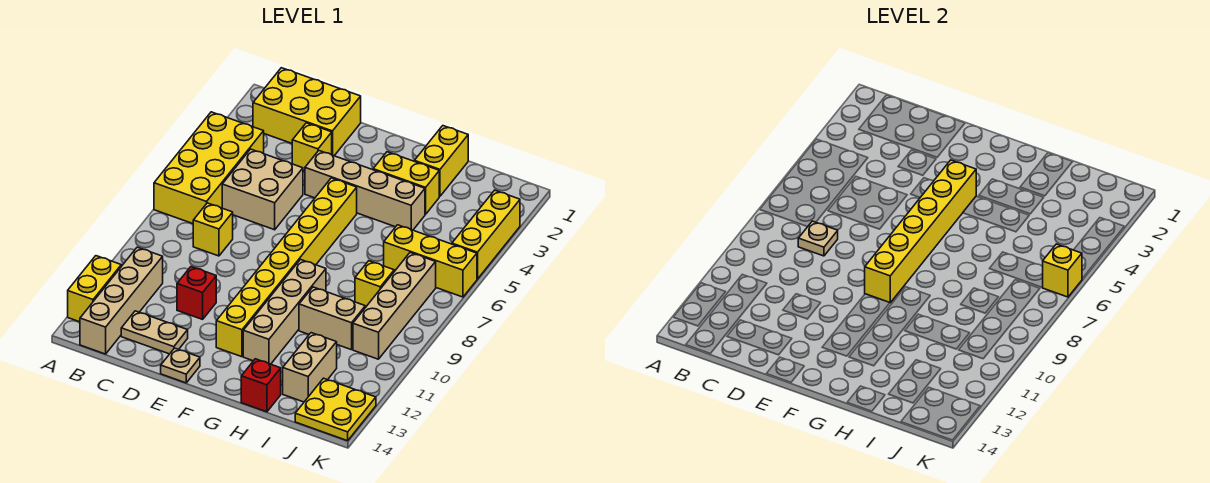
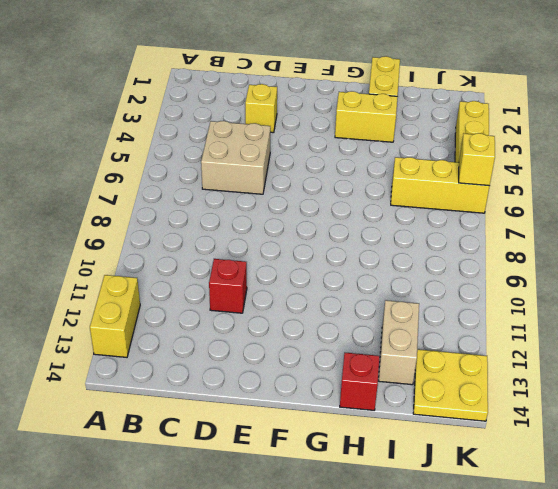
none -> yellow brick A4:B7 level 1
none -> yellow brick B1:D2 level 1
none -> tan brick B11:B14 level 1

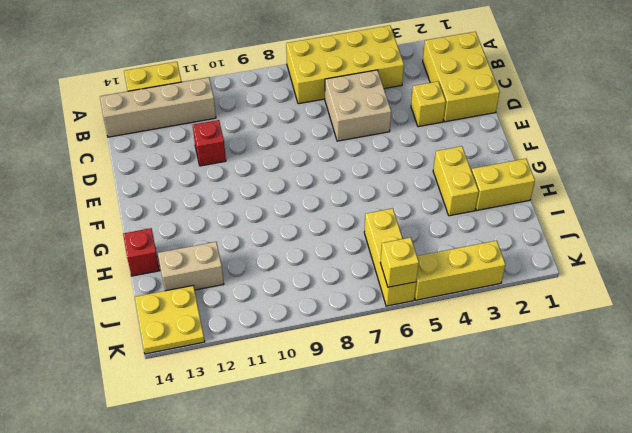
none -> yellow brick C8 level 1
none -> tan plate C13:D13 level 1
none -> tan brick E4:H4 level 1

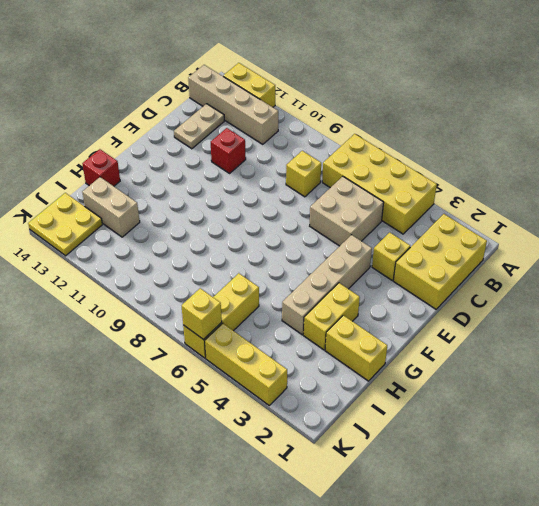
none -> tan plate E14 level 1
none -> yellow brick F5:F12 level 1
none -> tan brick G9:G12 level 1

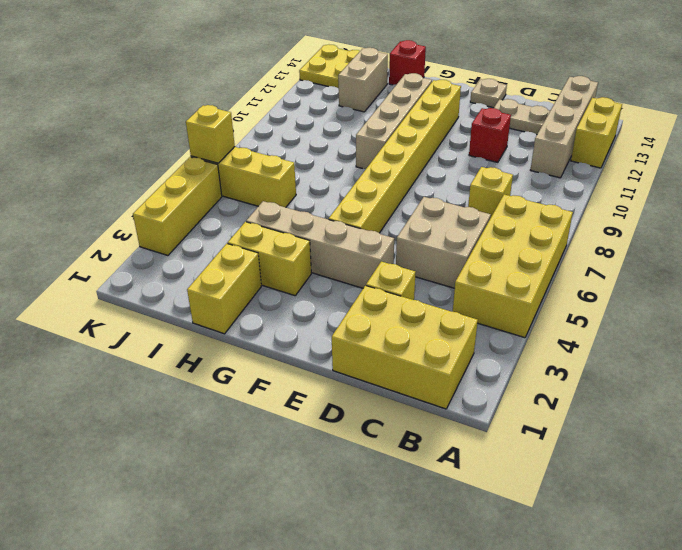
none -> tan brick H10:I10 level 1
none -> yellow brick I8 level 1
none -> tan brick J7:J10 level 1

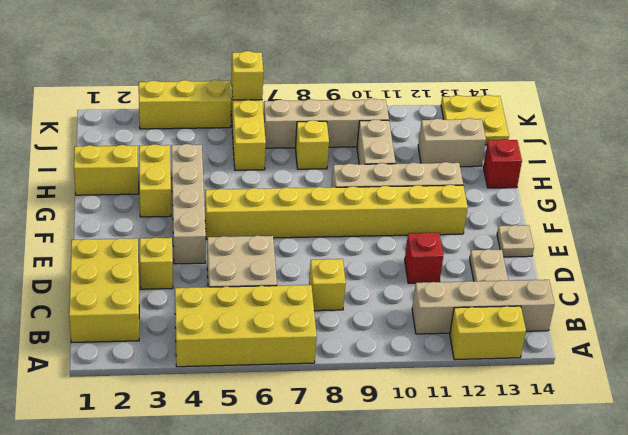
none -> tan plate C8 level 2
none -> yellow brick F4:F9 level 2

